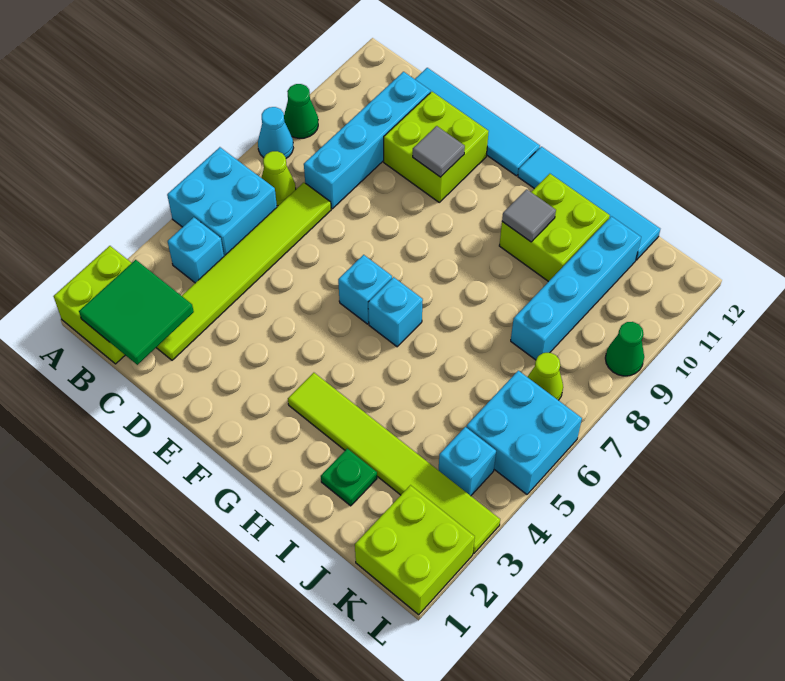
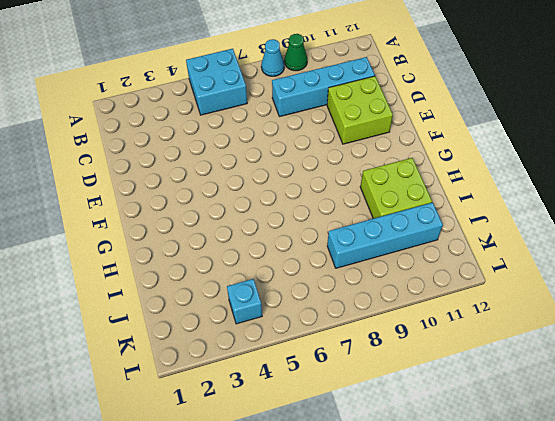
none -> lime brick A1:B2 level 1
none -> cyan brick B4 level 1
none -> lime cone B7 level 1

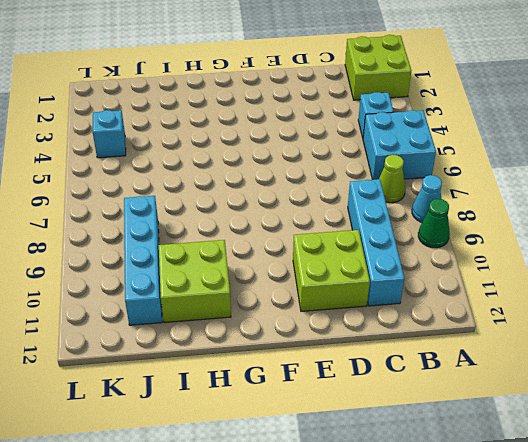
none -> lime tile C2:C7 level 1
none -> cyan tile C12:F12 level 1
none -> cyan brick F6 level 1

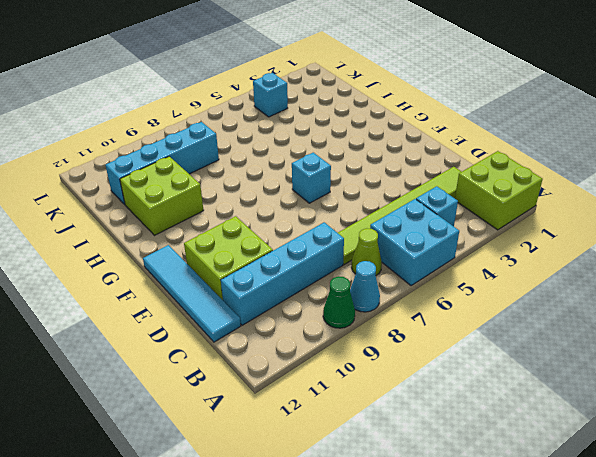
none -> lime tile G3:L3 level 1
none -> cyan brick G6 level 1
none -> cyan tile G12:J12 level 1

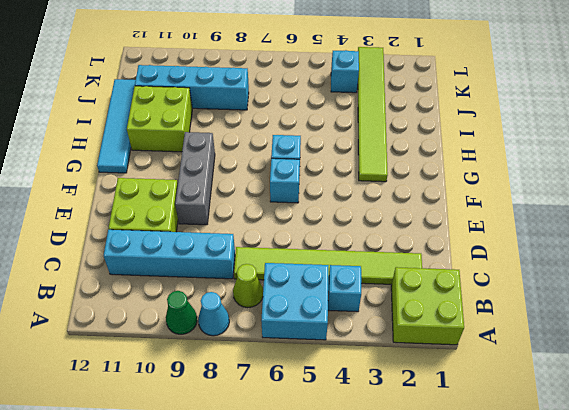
grey brick E9:G9 level 1 -> none
none -> cyan tile C12:F12 level 1
none -> green plate I2 level 1
none -> lime brick K1:L2 level 1

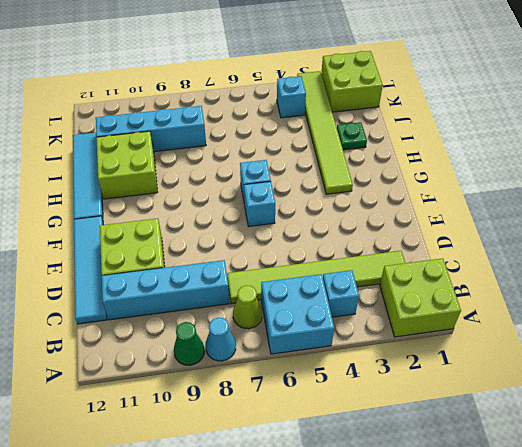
none -> cyan brick K5:L6 level 1
none -> lime cone K7 level 1
none -> green cone L9 level 1

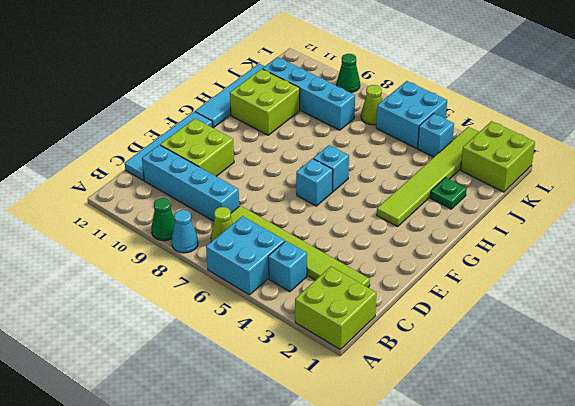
none -> green tile B1:C2 level 2
none -> grey tile E10 level 2
none -> grey tile H10 level 2

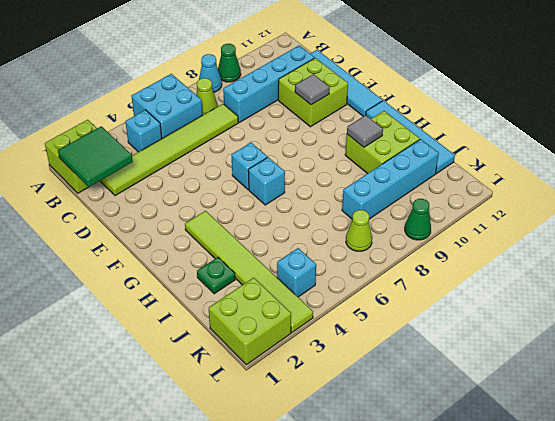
none -> cyan brick K5:L6 level 1

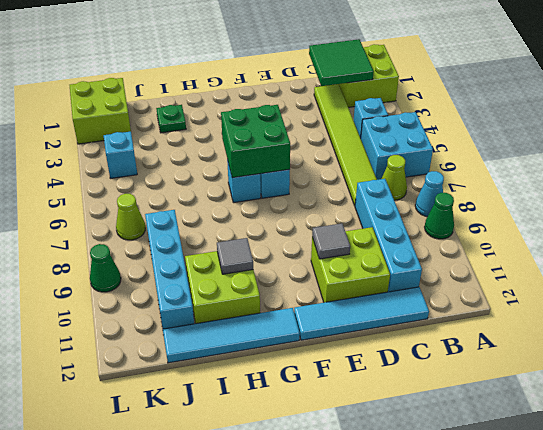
green brick F5:G6 level 2 -> none
none -> lime tile G3:L3 level 1
none -> cyan brick K5:L6 level 1

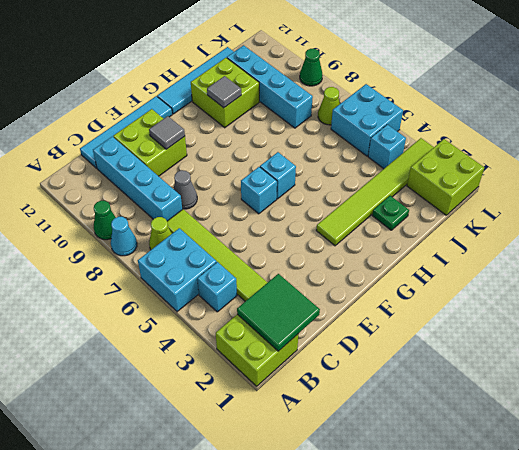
grey cone D8 level 1 -> none

